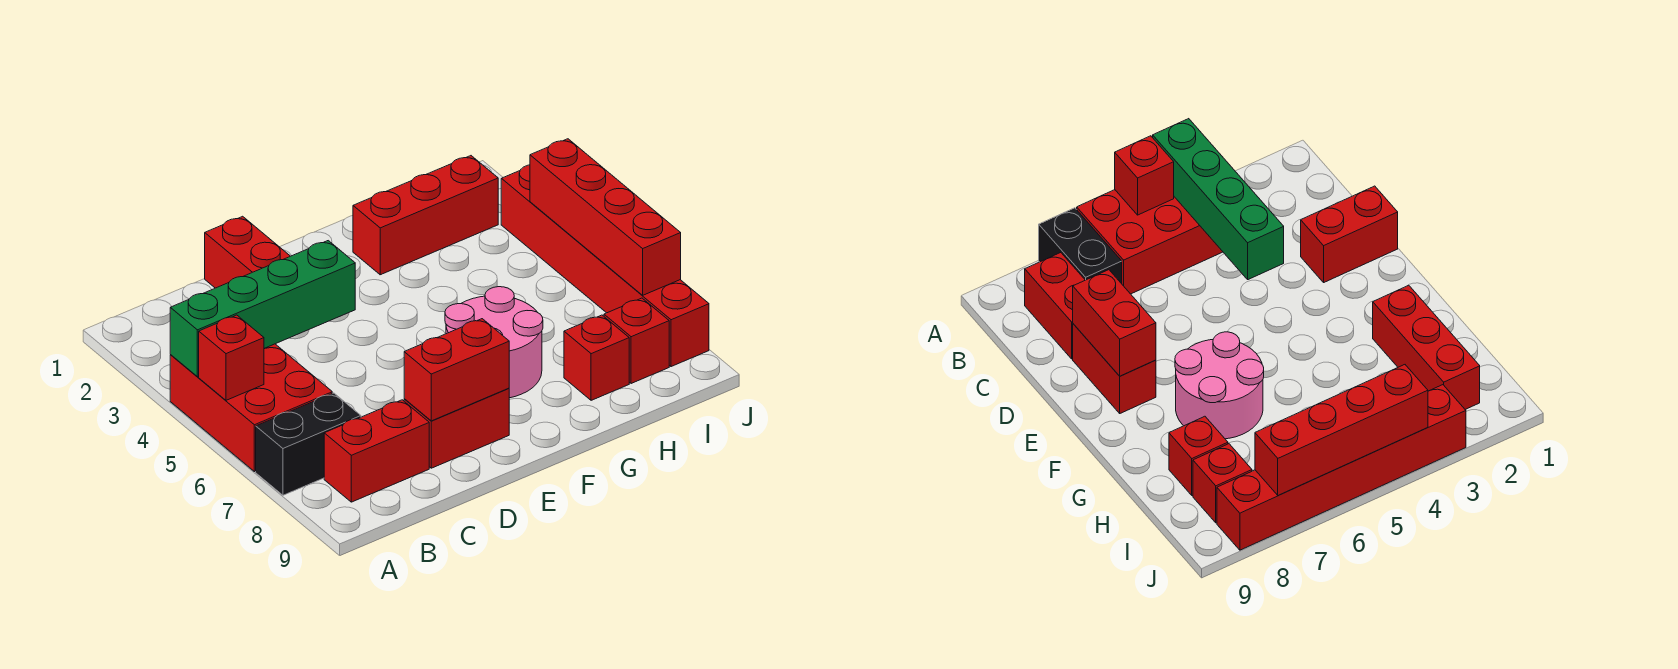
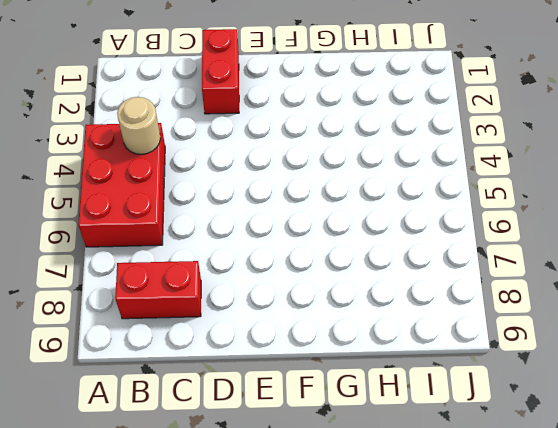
tan round brick B4 level 2 -> green brick A4:D4 level 2
none -> black brick A7:B7 level 1
none -> red brick D8:E8 level 1
none -> pink round brick F6:G7 level 1

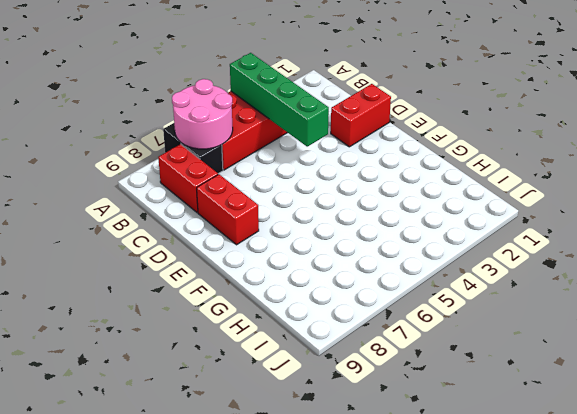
pink round brick A6:B7 level 2 -> pink round brick F6:G7 level 1
none -> red brick G2:I2 level 1
none -> red brick H8 level 1
none -> red brick I8 level 1

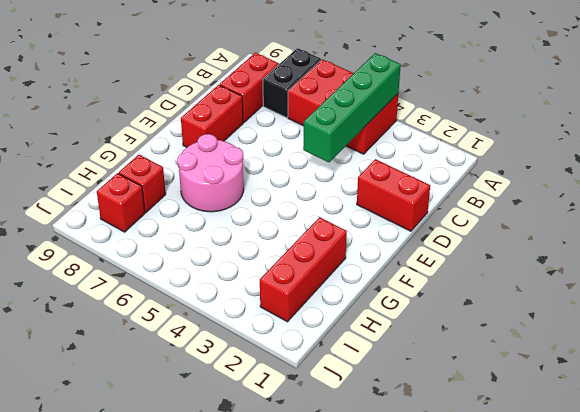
none -> red brick J3:J8 level 1
none -> red brick A5 level 2
none -> red brick D8:E8 level 2

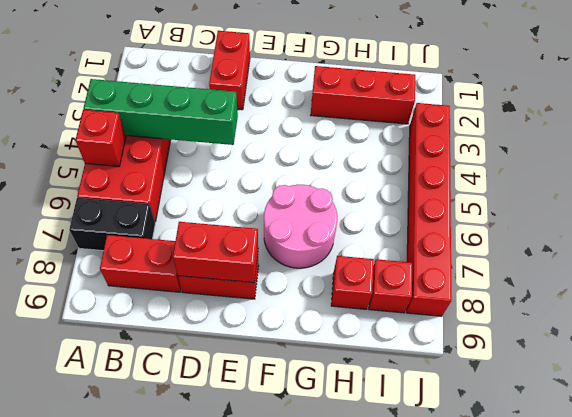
none -> red brick J4:J7 level 2

